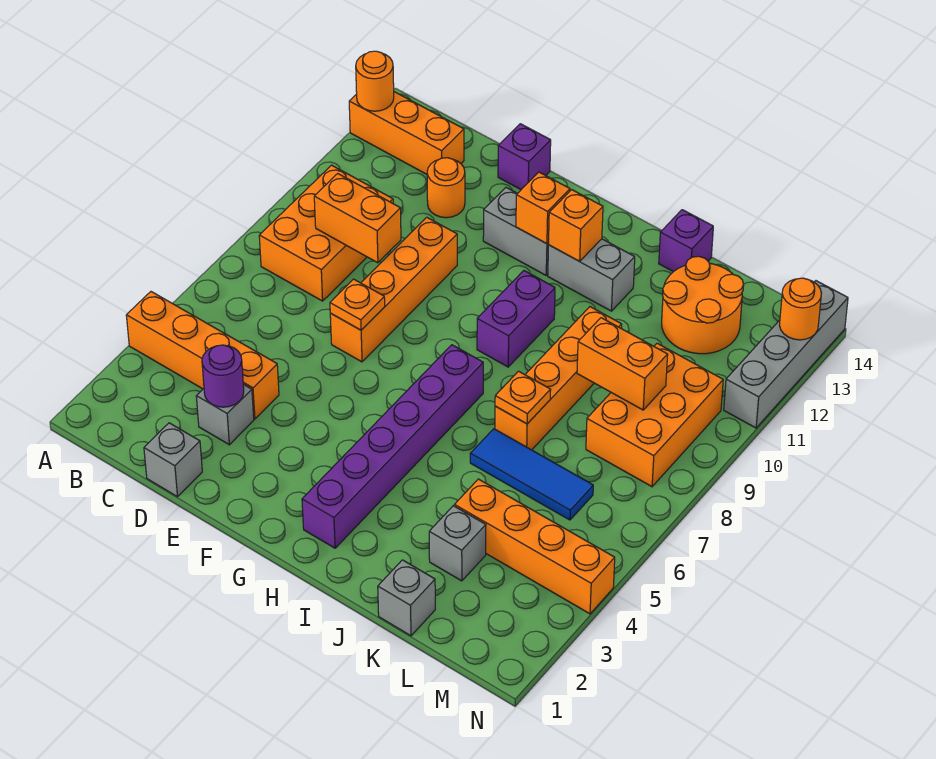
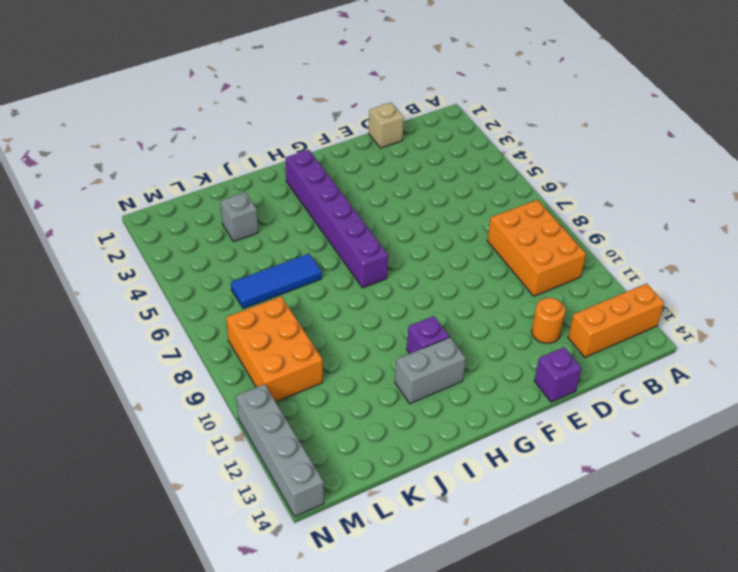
tan brick D1 level 1 -> grey brick D1 level 1
purple brick H11 level 1 -> purple brick J14 level 1
none -> orange brick A4:D4 level 1
none -> grey brick D3 level 1
none -> orange brick E7:E10 level 1
none -> grey brick F12:G12 level 1

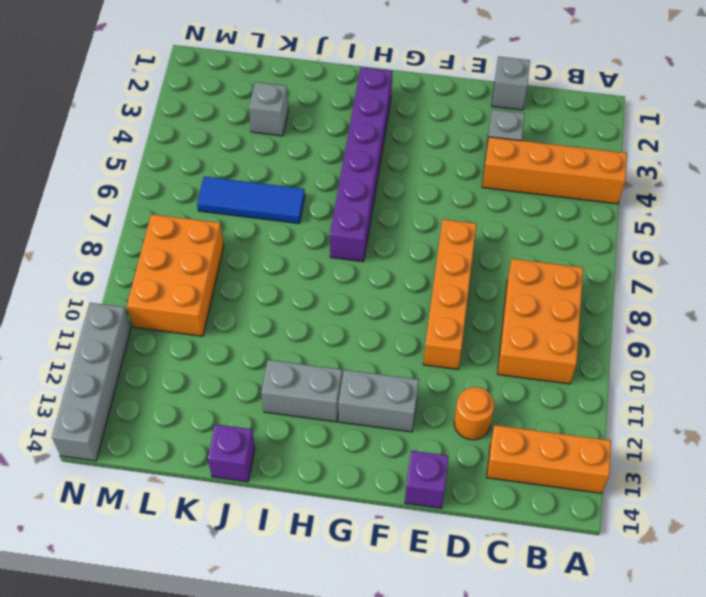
none -> purple brick H9:H10 level 1
none -> orange brick J7:J10 level 1
none -> grey brick K1 level 1
none -> orange brick K4:N4 level 1

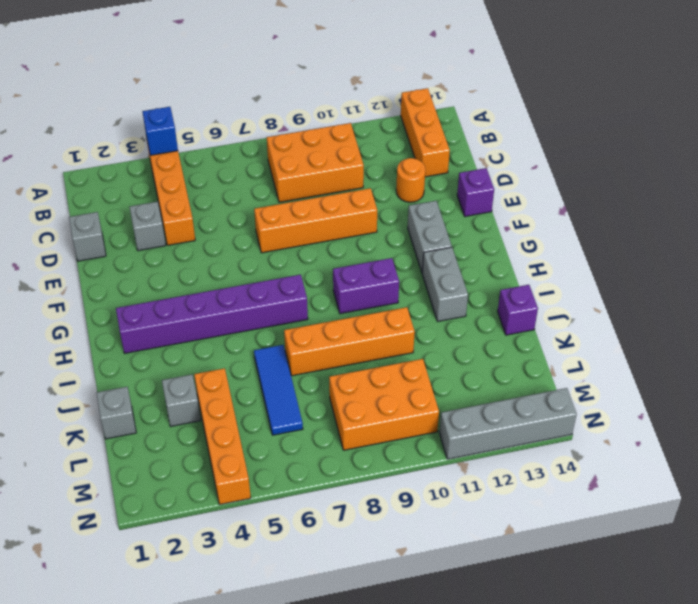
blue brick A4 level 2 -> none
none -> orange round brick K12:L13 level 1
none -> orange round brick A13 level 2
none -> orange brick C9:D9 level 2
none -> purple round brick D3 level 2

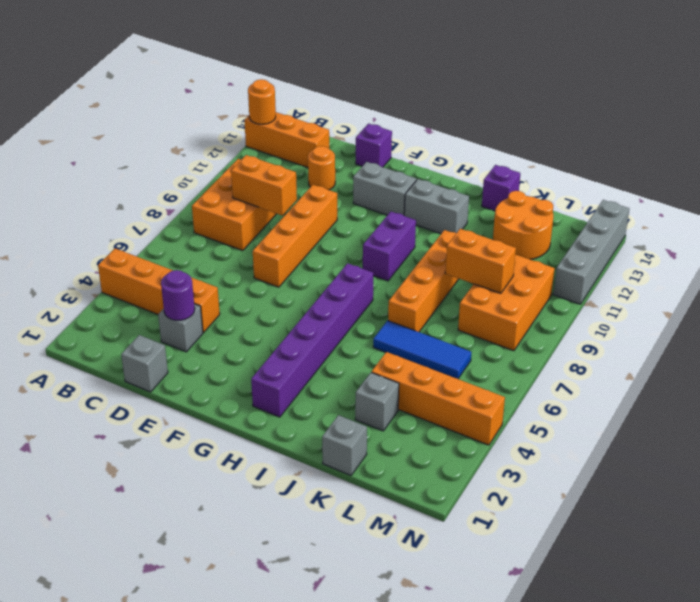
none -> orange plate E7 level 2
none -> orange brick G12 level 2
none -> orange brick H12 level 2
none -> orange plate J7 level 2

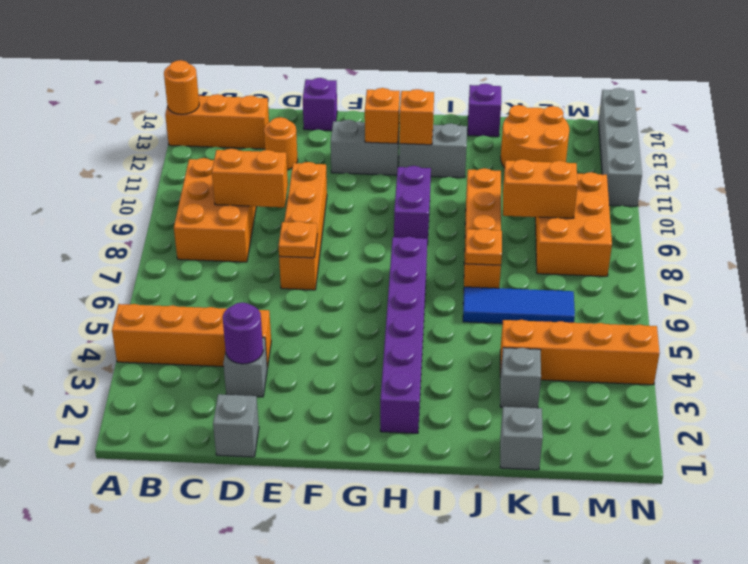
none -> orange round brick N13 level 2

